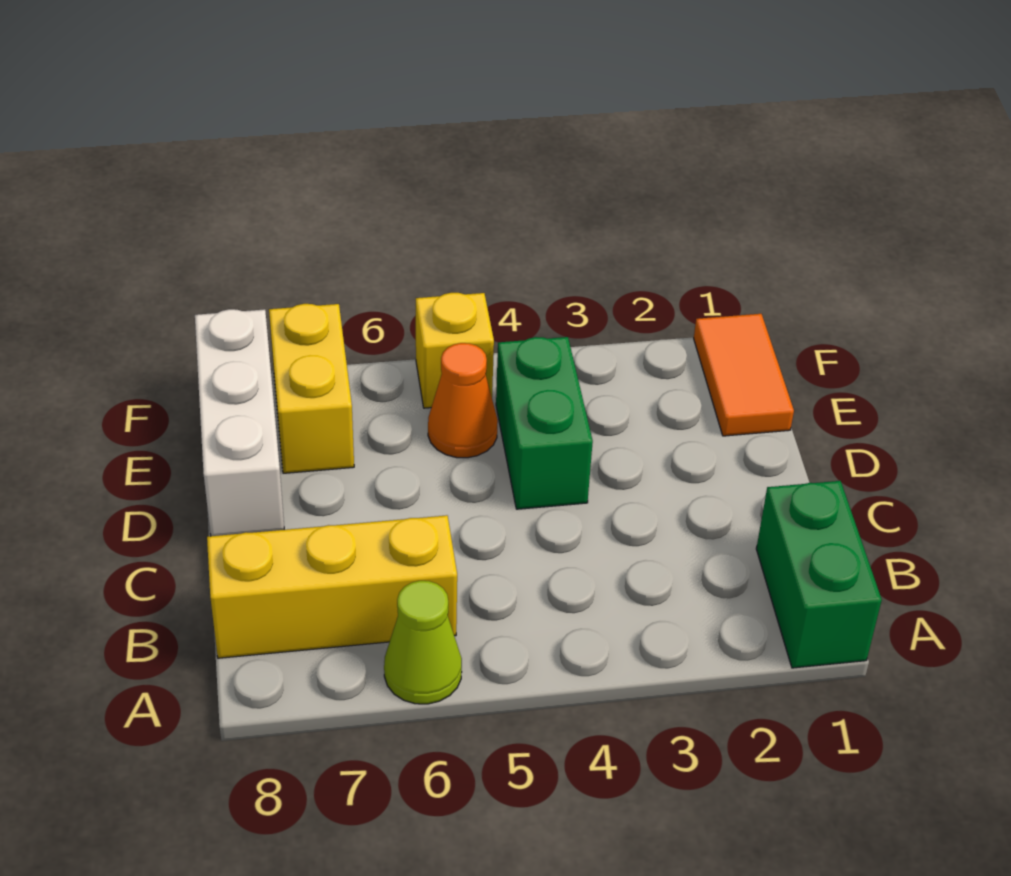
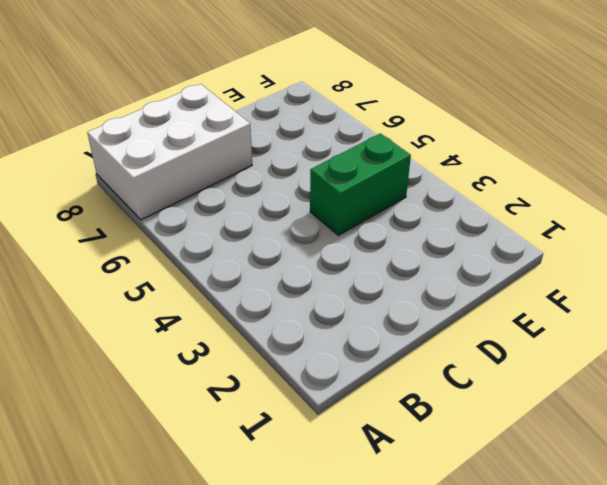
white brick A7:C8 level 1 -> yellow brick B6:B8 level 1
none -> green brick A1:B1 level 1
none -> lime cone A6 level 1

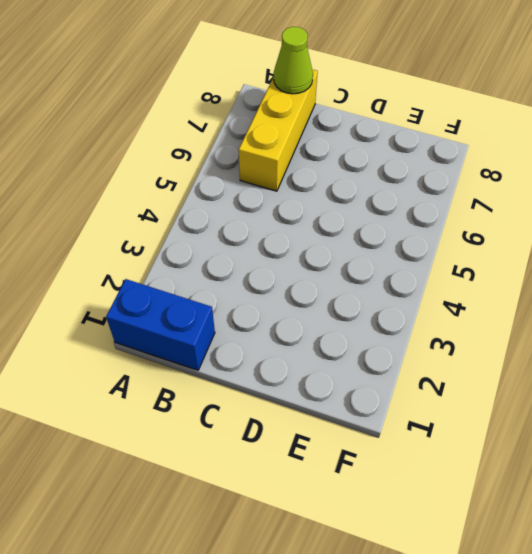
blue brick A1:B1 level 1 -> green brick A1:B1 level 1
lime cone B8 level 2 -> lime cone A6 level 1
none -> green brick D4:E4 level 1
none -> white brick D8:F8 level 1

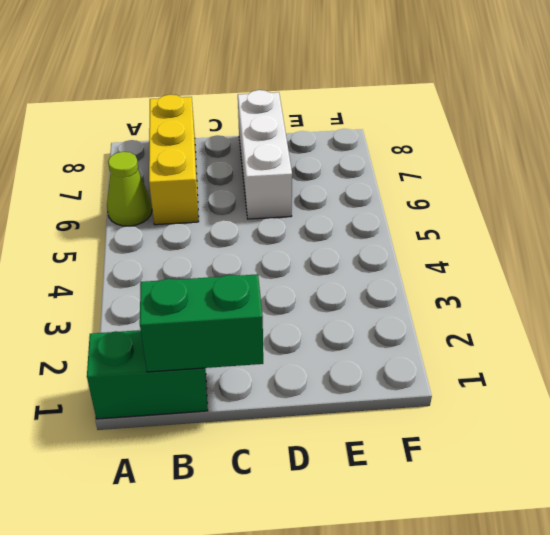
green brick B1:C1 level 2 -> green brick D4:E4 level 1
white brick D6:D8 level 1 -> white brick D8:F8 level 1
none -> orange tile E1:F1 level 1
none -> orange cone E5 level 1

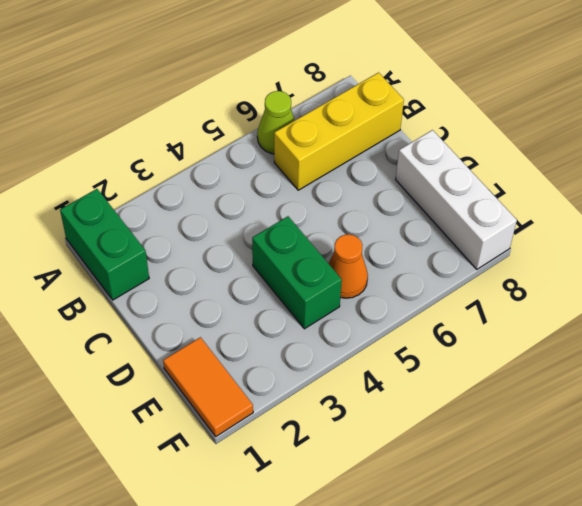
none -> yellow brick E7:F7 level 1
none -> yellow brick F5 level 1

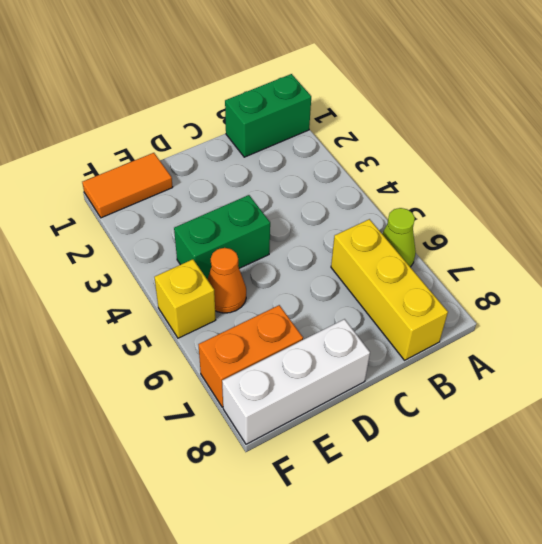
orange brick E7:F7 level 1 -> yellow brick E7:F7 level 1

